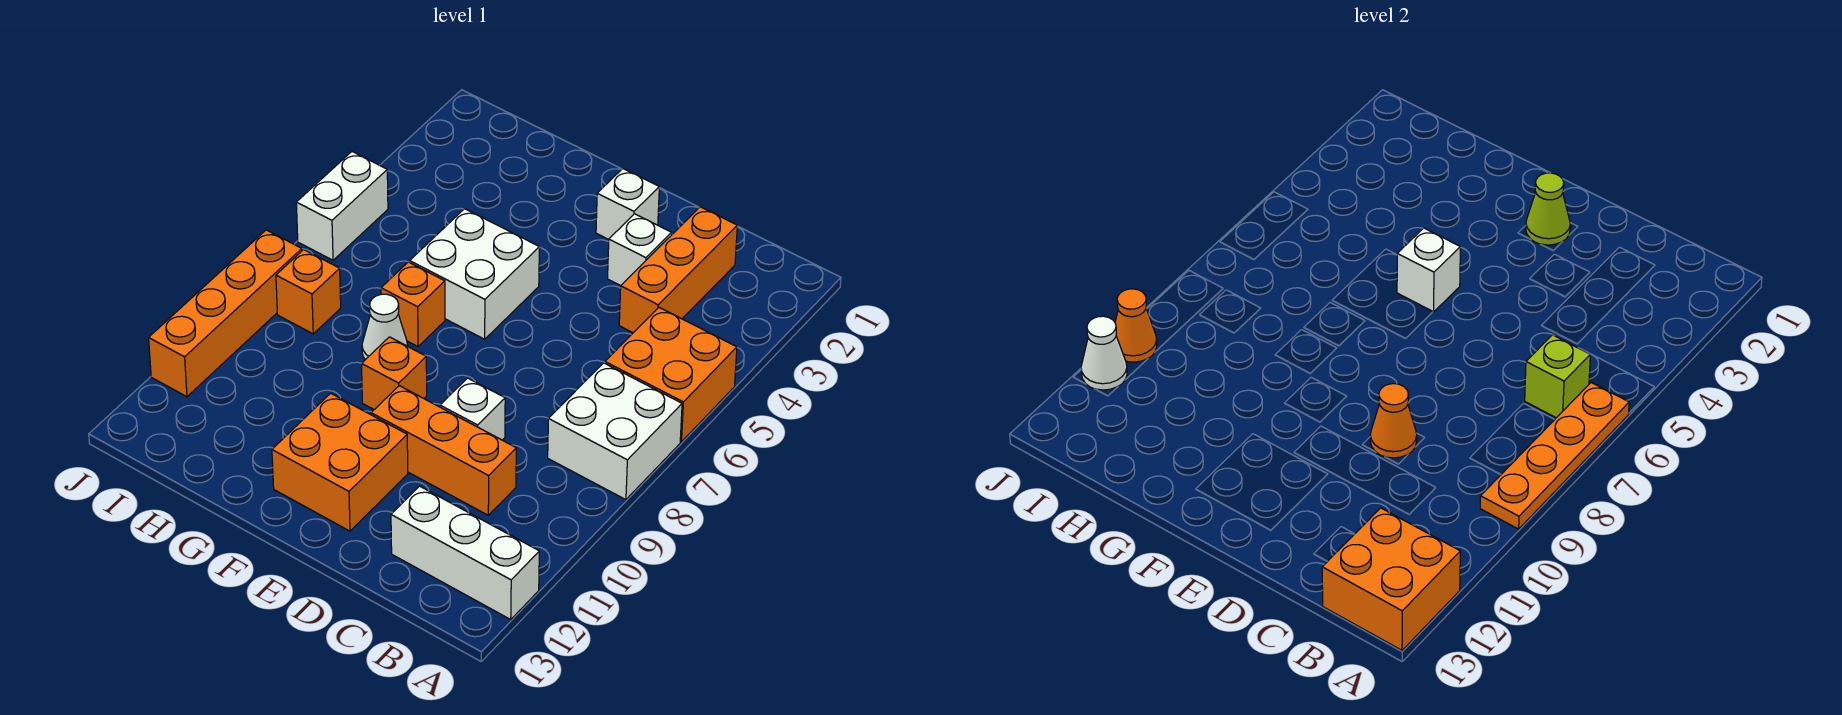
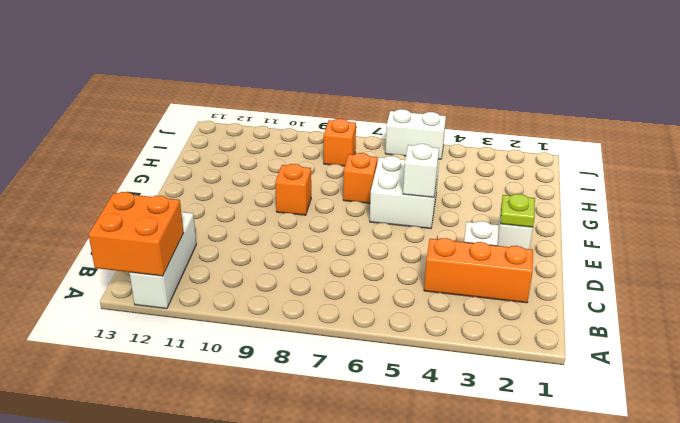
lime plate E2 level 2 -> lime cone E2 level 2
none -> orange brick A5:B6 level 1
none -> white brick A7:B8 level 1
none -> orange brick C10:E10 level 1

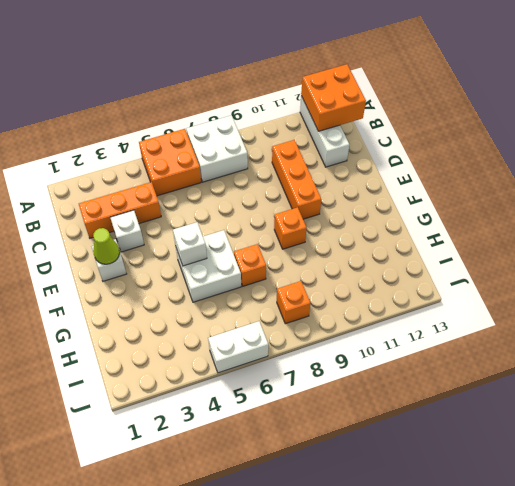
none -> white brick D9 level 1
none -> orange brick E11:F12 level 1
none -> white cone G8 level 1

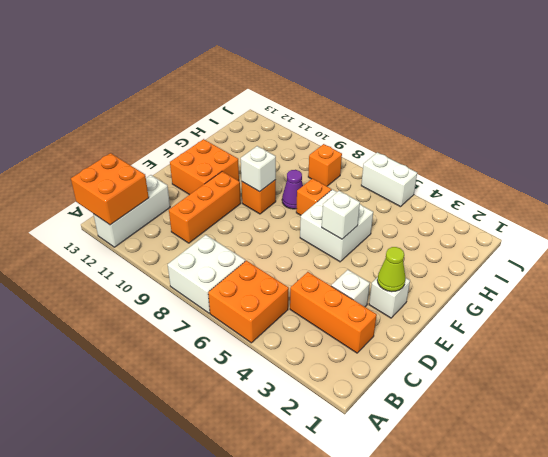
white brick F9 level 2 -> white brick D9 level 1
purple cone G8 level 1 -> white cone G8 level 1
none -> orange brick J8:J11 level 1
none -> orange plate A6:A9 level 2
none -> lime brick B6 level 2

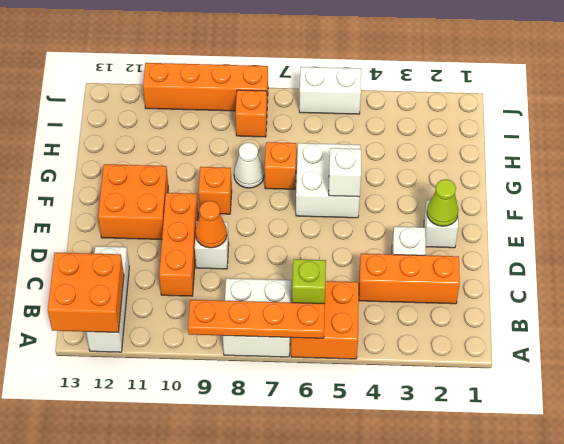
none -> orange cone J10 level 2
none -> white cone J11 level 2

